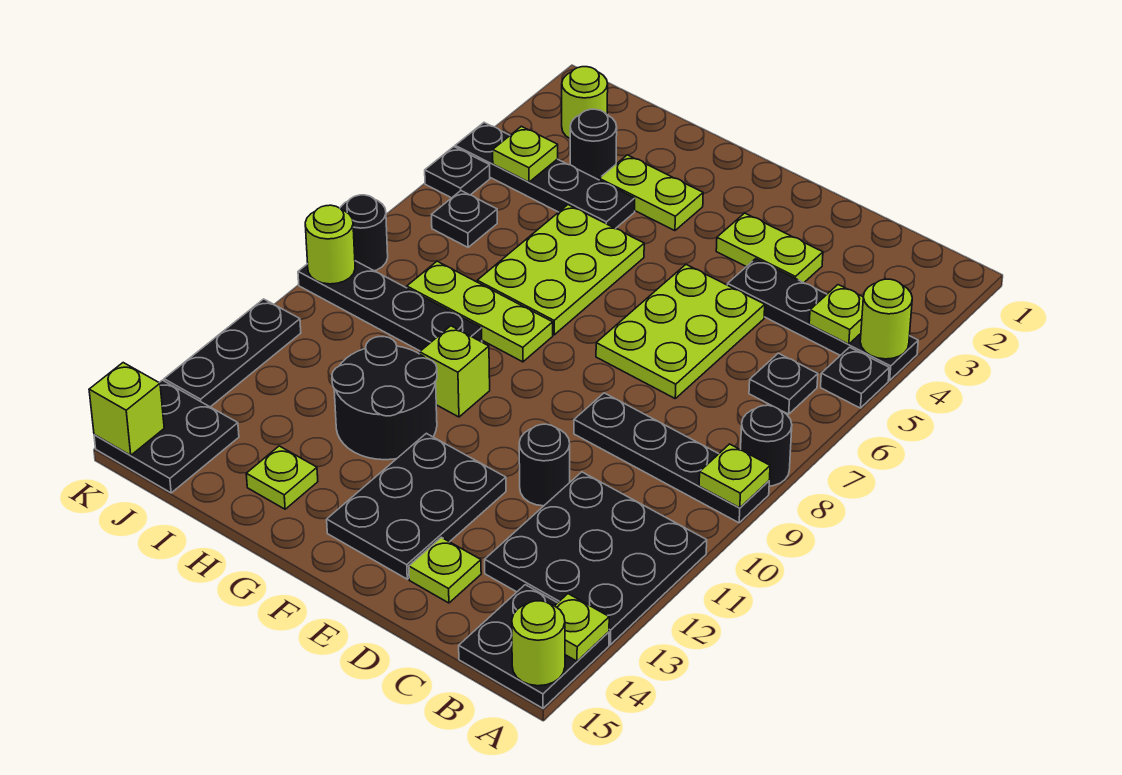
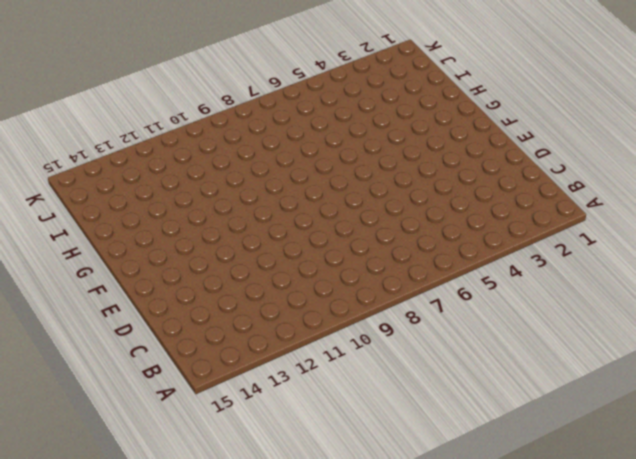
none -> black plate A4:D4 level 1
none -> black plate A5 level 1
none -> black round brick A8 level 1
none -> black plate A9:D9 level 1

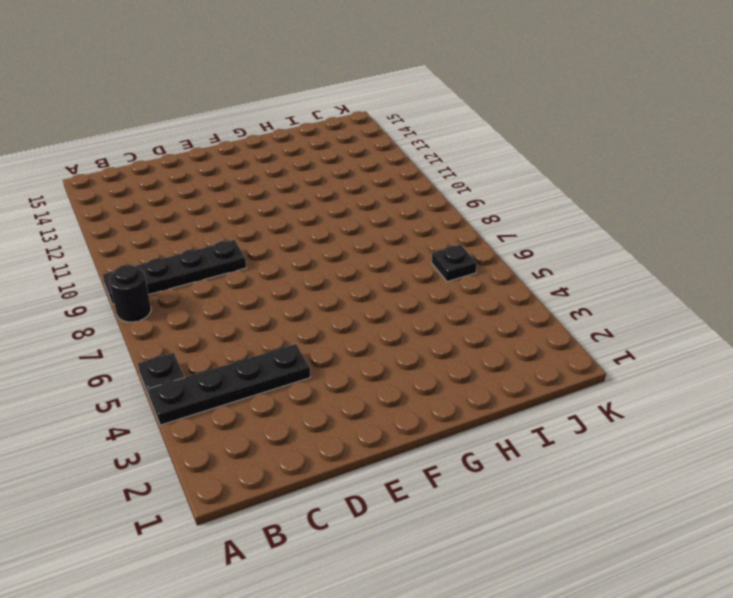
none -> black plate A11:C13 level 1
none -> black plate A14:B15 level 1
none -> black plate B6 level 1
none -> lime plate D3:E3 level 1

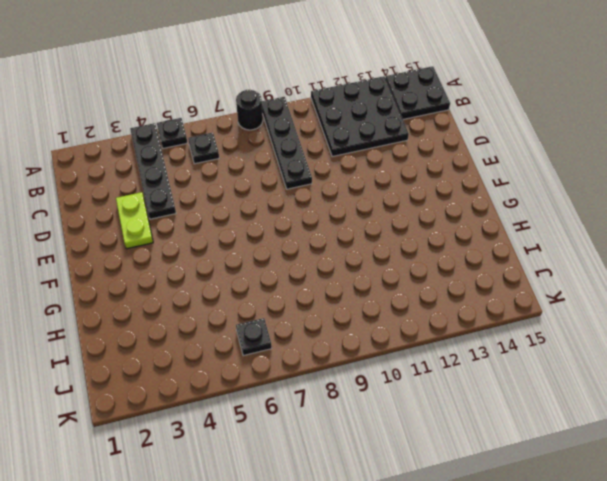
none -> lime plate D5:E7 level 1
none -> black round brick D11 level 1
none -> lime plate D14 level 1
none -> black plate E12:F14 level 1

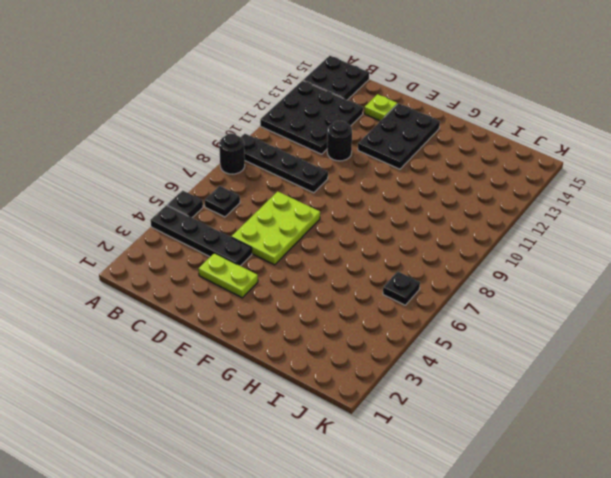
none -> lime plate G3:H3 level 1
none -> lime plate G5:H7 level 1
none -> lime plate G8:I8 level 1
none -> lime brick G10 level 1

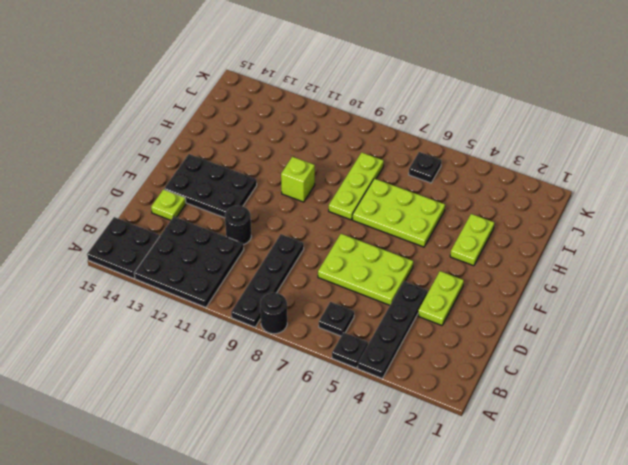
none -> black round brick G11:H12 level 1
none -> black plate H4:K4 level 1
none -> black plate H9:K9 level 1
none -> lime plate H14 level 1

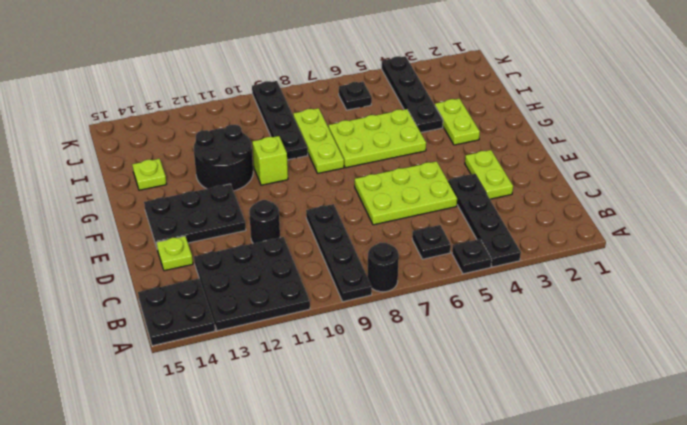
none -> black round brick I3 level 1
none -> lime round brick J2 level 1
none -> black plate J14:K15 level 1
none -> black plate K5 level 1

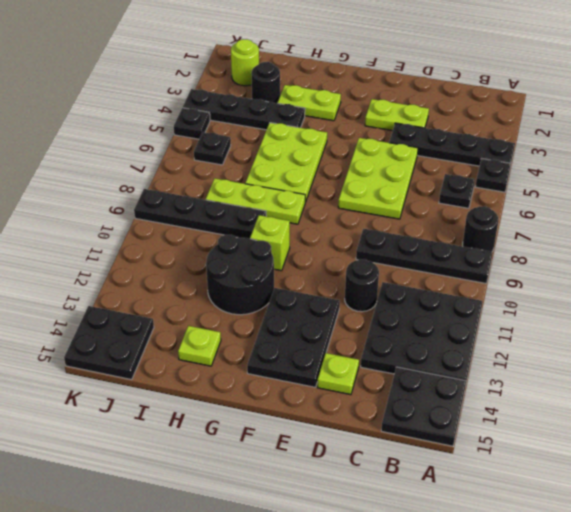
none -> black round brick K8 level 1
none -> black plate K11:K13 level 1
none -> lime round brick A4 level 2
none -> lime plate A9 level 2

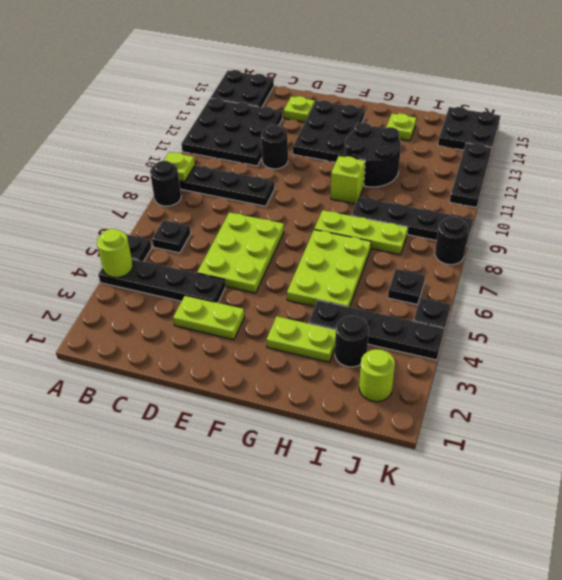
none -> lime plate A14 level 2
none -> lime round brick A15 level 2
none -> lime plate B4 level 2
none -> lime plate J4 level 2

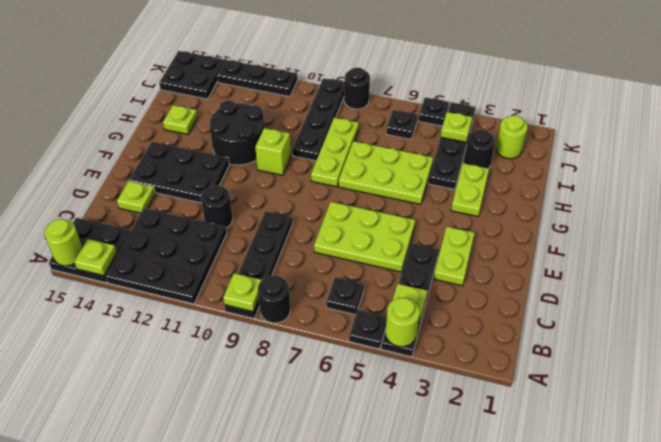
none -> lime round brick K9 level 2
none -> lime brick K15 level 2

